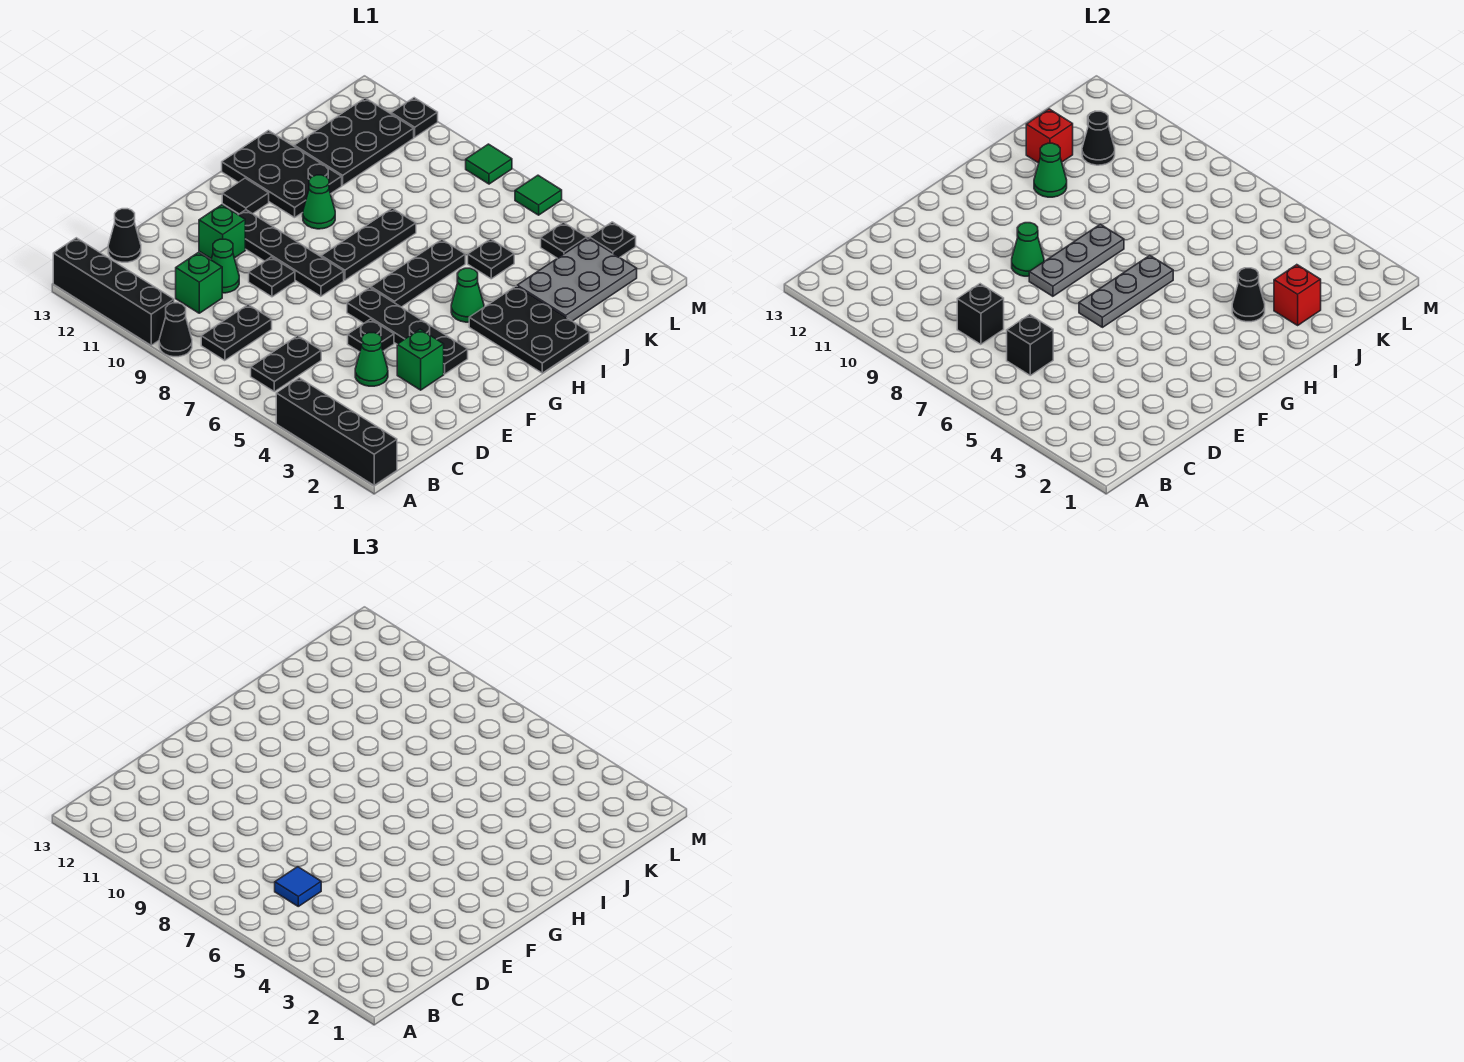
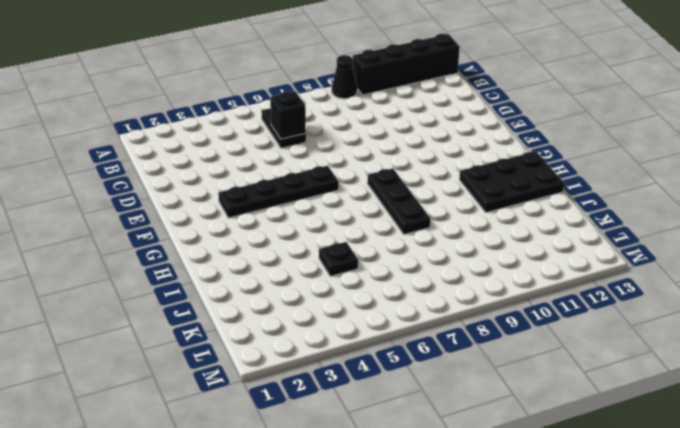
none -> black brick A1:A4 level 1
none -> black plate B8:C8 level 1
none -> green brick C10 level 1
none -> black cone C13 level 1

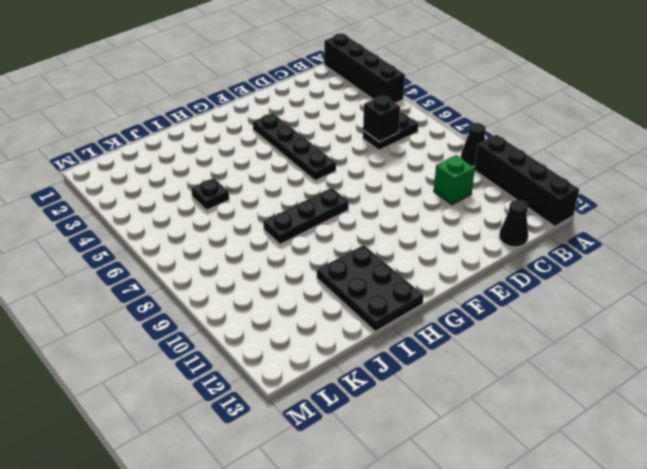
none -> black plate B8:C8 level 1
none -> green cone D4 level 1
none -> green cone D10 level 1
none -> green brick E3 level 1

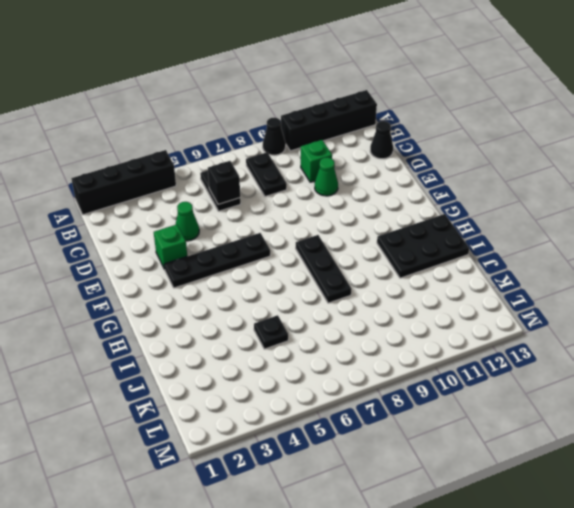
none -> black plate E5 level 1
none -> black plate E9 level 1
none -> green brick E11 level 1
none -> black plate F8:F11 level 1

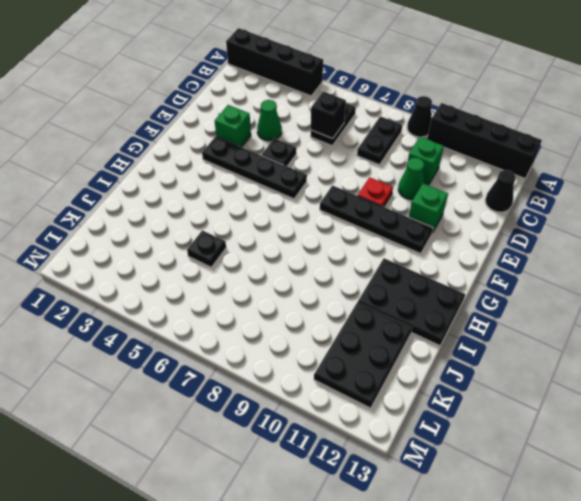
red plate E9 level 1 -> black plate E9 level 1
none -> black plate G6:I6 level 1
none -> black plate G8:I8 level 1
none -> black tile G12 level 1
none -> black plate H1:I3 level 1

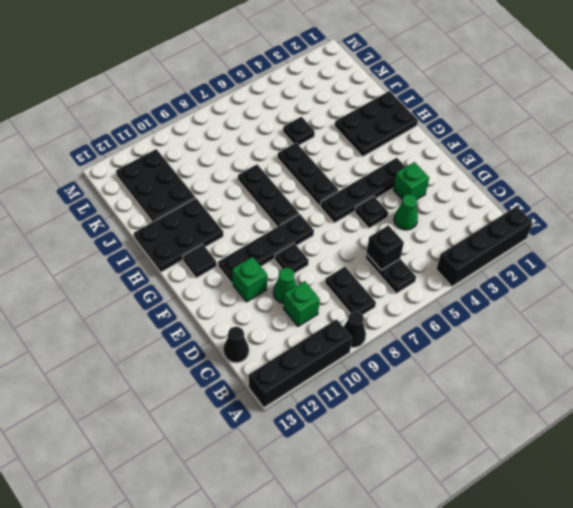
none -> green cone H4 level 1
none -> green cone H10 level 1
none -> grey plate J2:L3 level 1
none -> black plate L4 level 1

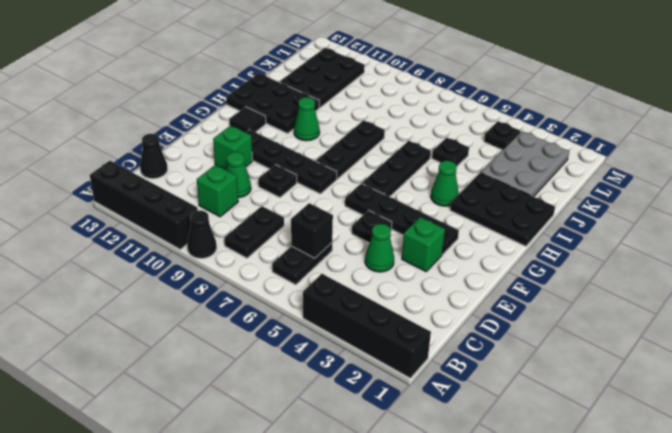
none -> black plate M3 level 1
none -> green tile M6 level 1
none -> green tile M8 level 1
none -> black plate M11 level 1

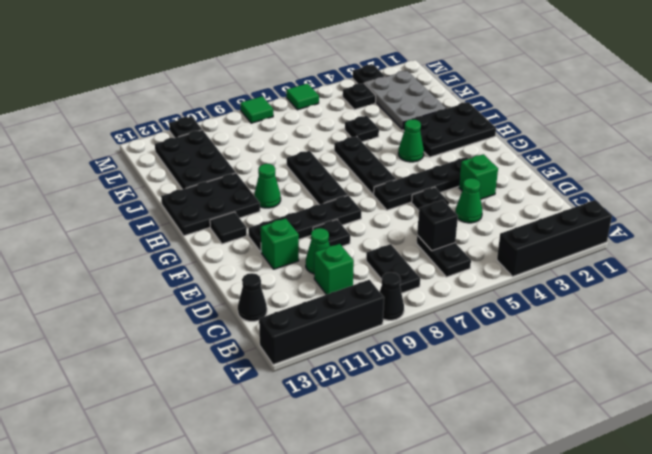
none -> black brick C8 level 2
none -> grey plate F6:H6 level 2
none -> grey plate F8:H8 level 2
none -> green cone F9 level 2

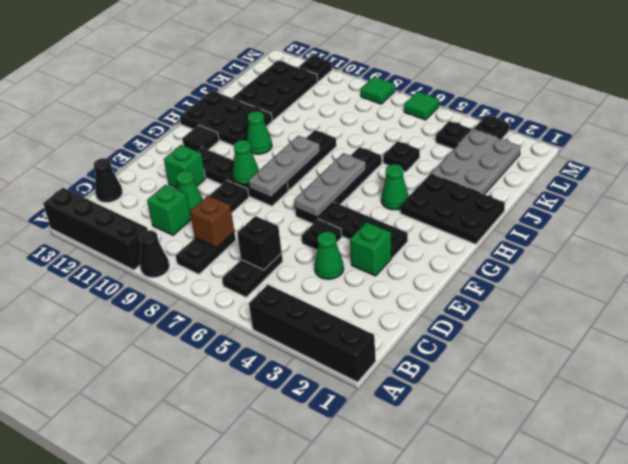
brown brick C8 level 2 -> black brick C8 level 2
none -> black cone I3 level 2
none -> green cone I11 level 2
none -> red brick J2 level 2
none -> red brick J12 level 2

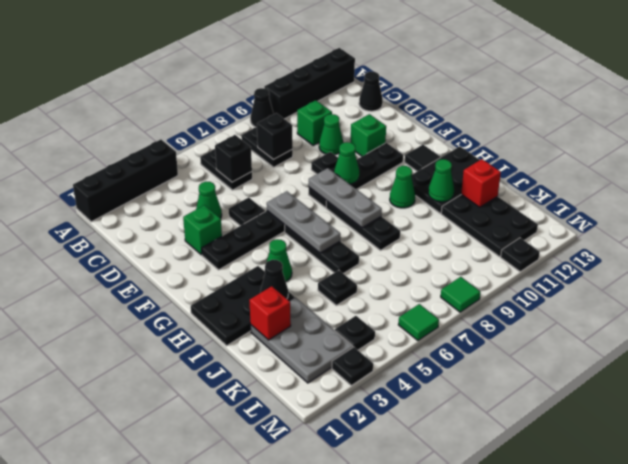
none -> black cone K11 level 2
none -> blue tile C6 level 3

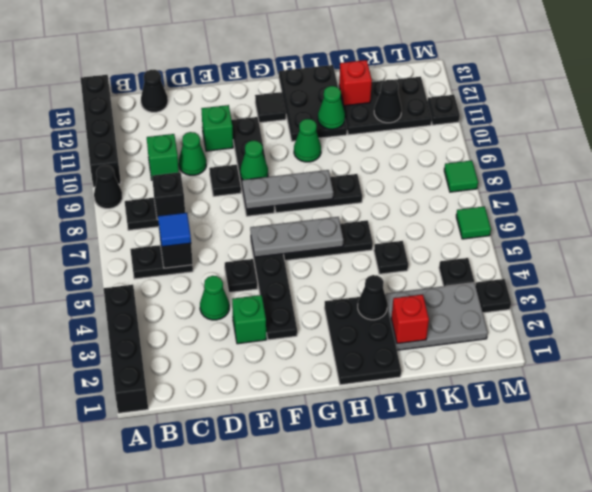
none -> green cone H4 level 1

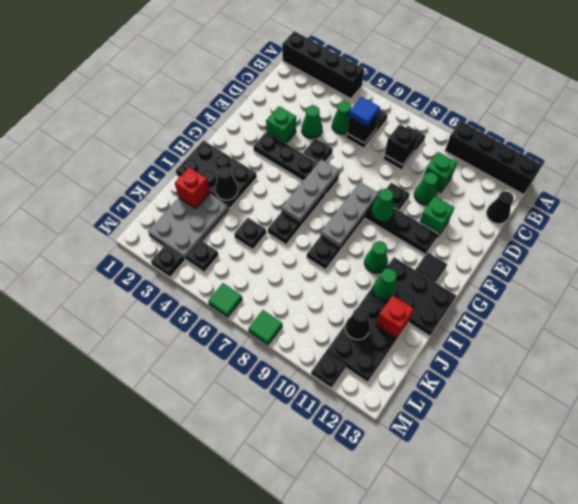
green cone C5 level 1 -> green cone H4 level 1
none -> black cone A9 level 1

